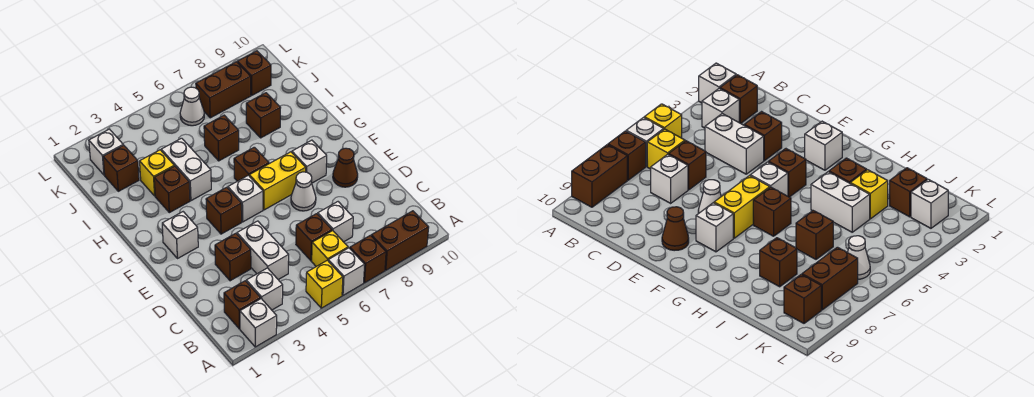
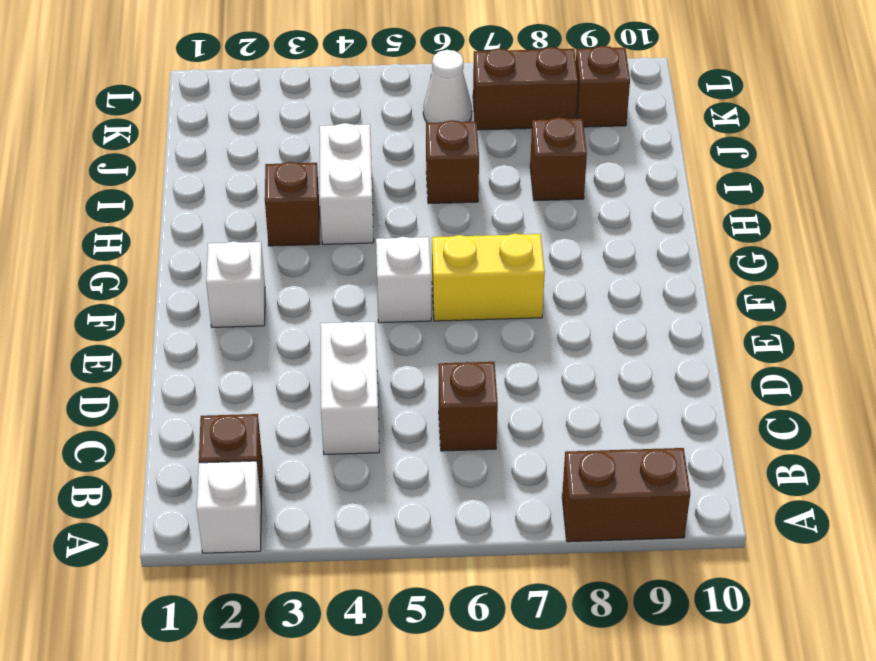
none -> yellow brick A5 level 1
none -> white brick A6 level 1
none -> brown brick A7 level 1
none -> white brick B3 level 1

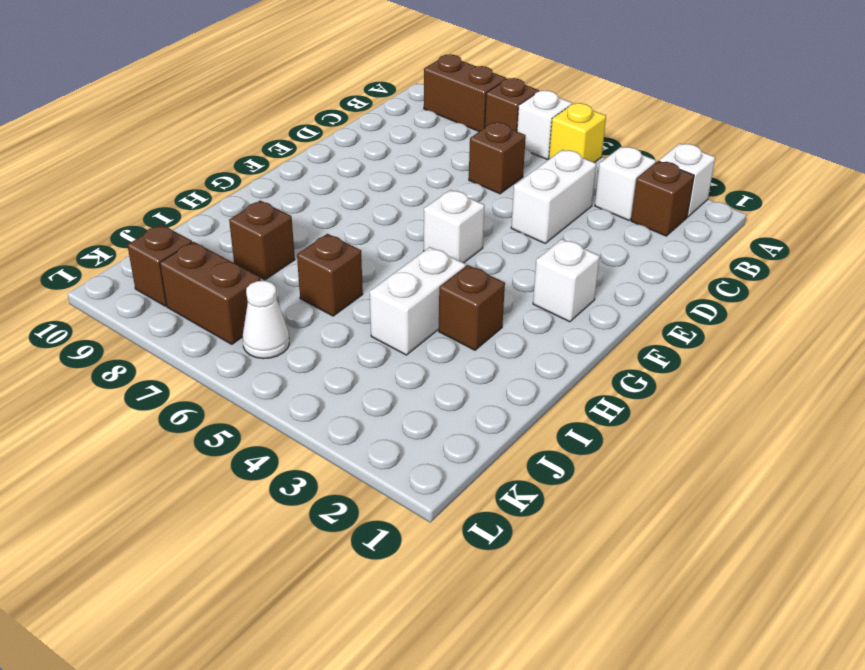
none -> yellow brick B6 level 1
none -> white brick C7 level 1
none -> brown brick D3 level 1
none -> white cone E7 level 1

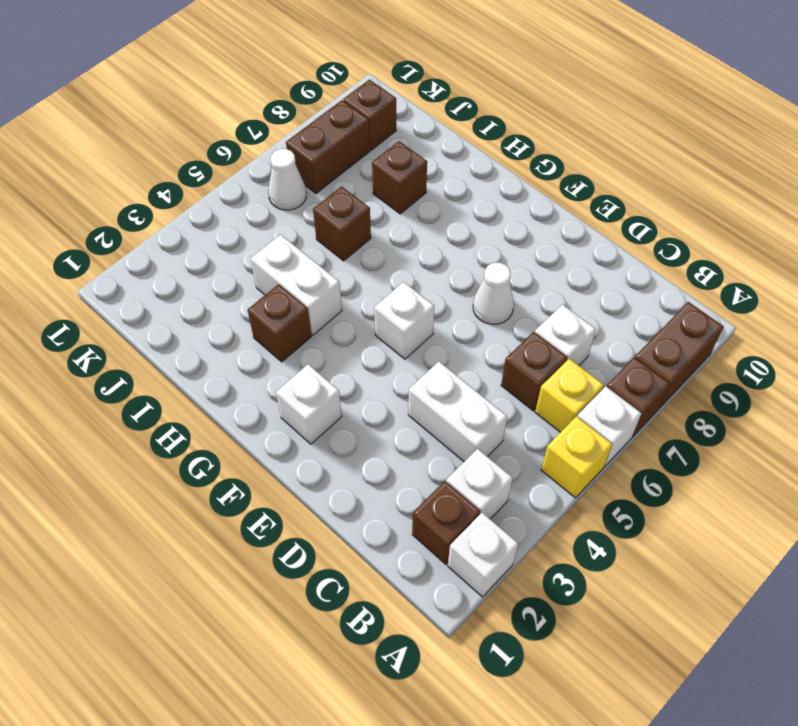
none -> brown brick D3 level 1
none -> brown cone E9 level 1
none -> brown brick F4 level 1
none -> yellow brick F6:F7 level 1

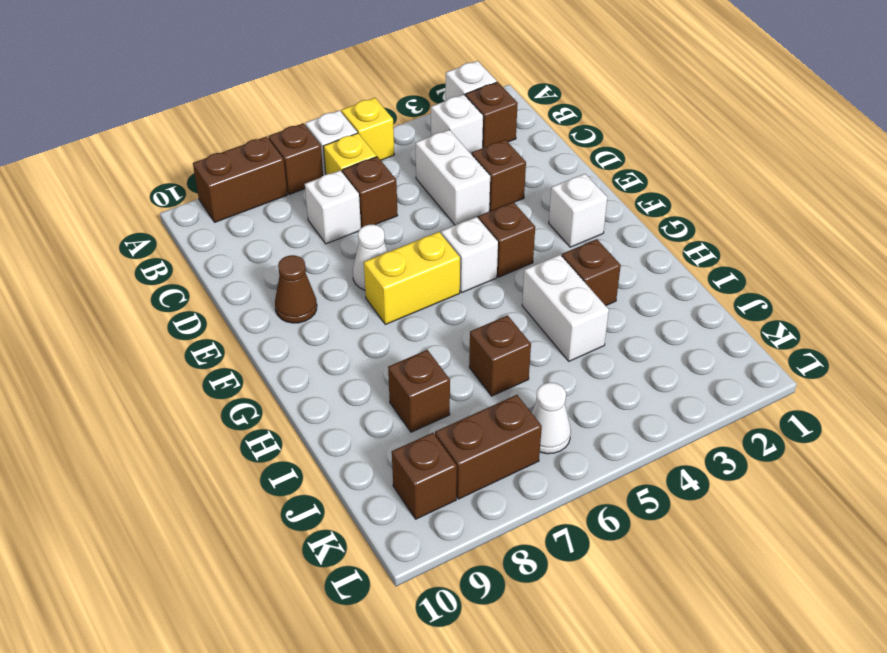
none -> white brick F8 level 1
none -> brown brick G6 level 1
none -> yellow brick I3 level 1
none -> brown brick J2 level 1

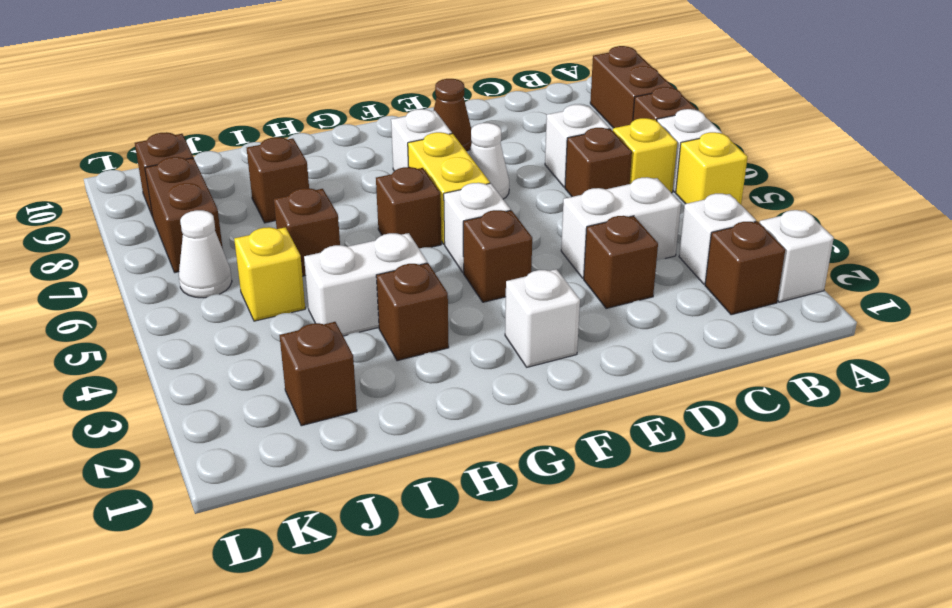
yellow brick J5 level 1 -> yellow brick I3 level 1
none -> white brick K2 level 1

